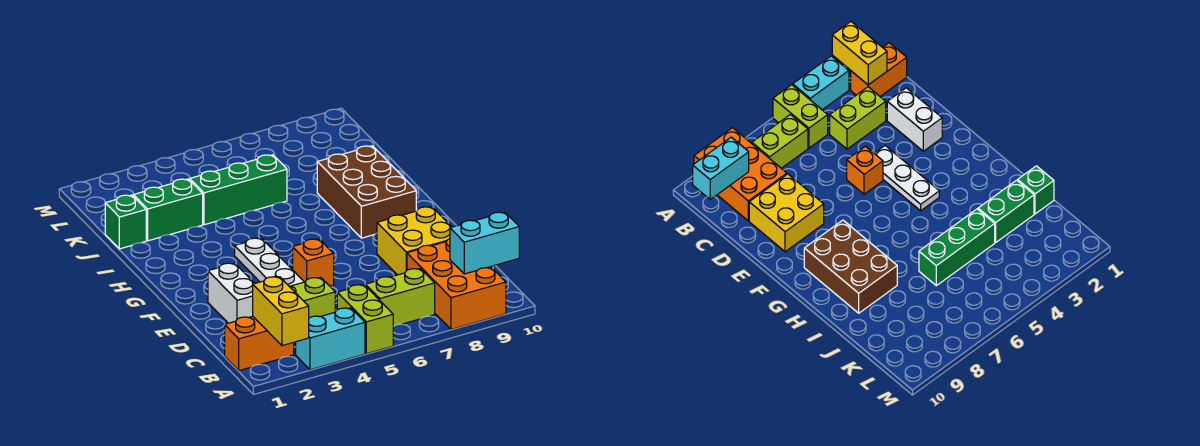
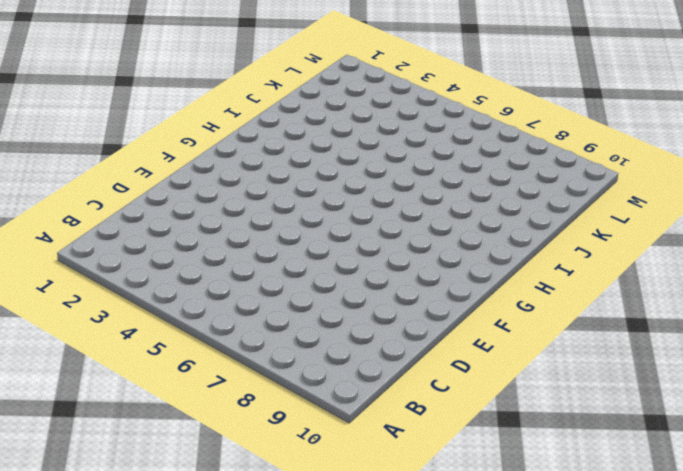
none -> cyan brick A3:A4 level 1
none -> lime brick A5:B5 level 1
none -> orange brick A8:C9 level 1

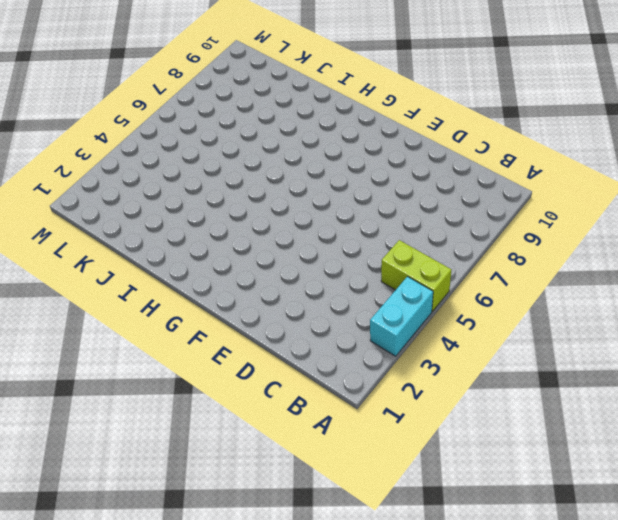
none -> orange brick A8:C9 level 1
none -> orange brick B1:B2 level 1
none -> lime brick B6:B7 level 1

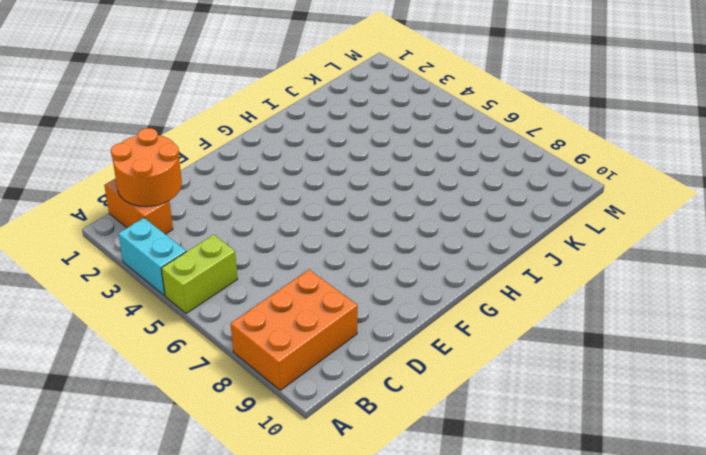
orange round brick B1:C2 level 2 -> yellow brick A2:B2 level 2
none -> lime brick B6:B7 level 1
none -> lime brick C3:C4 level 1
none -> white brick D2:E2 level 1

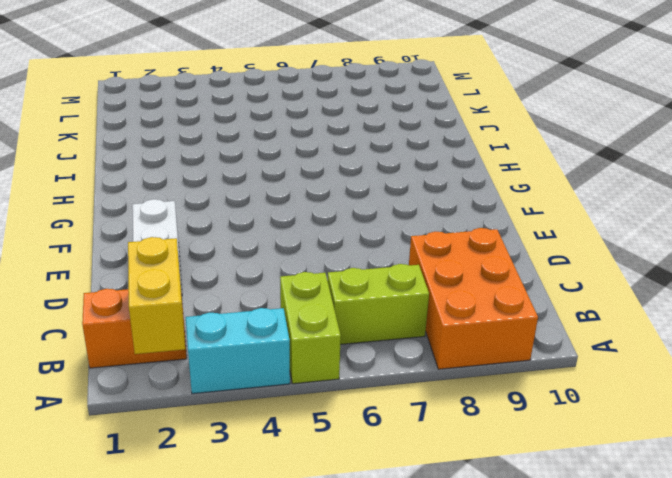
none -> lime brick C3:C4 level 1
none -> yellow brick D8:E9 level 1
none -> white plate E4:G4 level 1

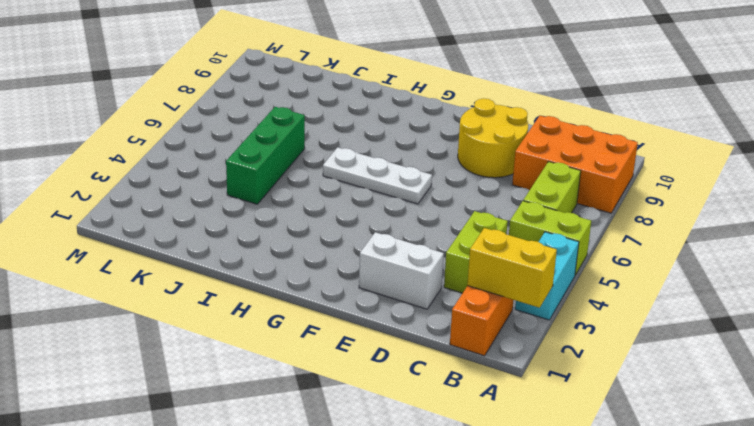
yellow round brick D8:E9 level 1 -> yellow brick D8:E9 level 1
white plate F6:H6 level 1 -> white plate E4:G4 level 1
none -> orange brick E5 level 1
none -> brown brick G8:I9 level 1
none -> green brick J1 level 1

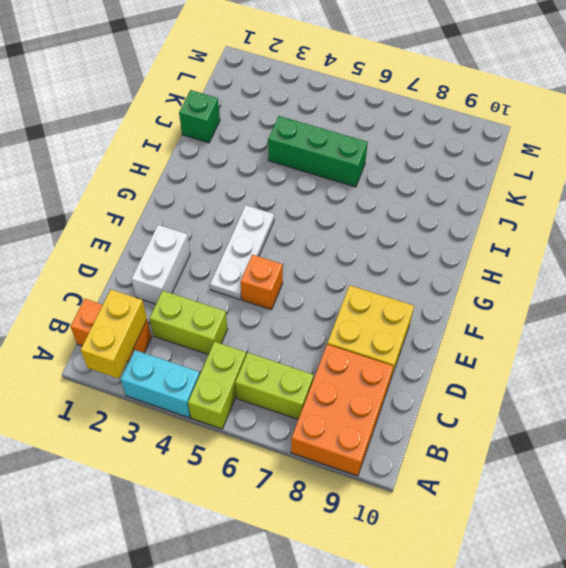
none -> brown brick G8:I9 level 1
none -> green brick J2:J3 level 1
none -> cyan brick B9:B10 level 2

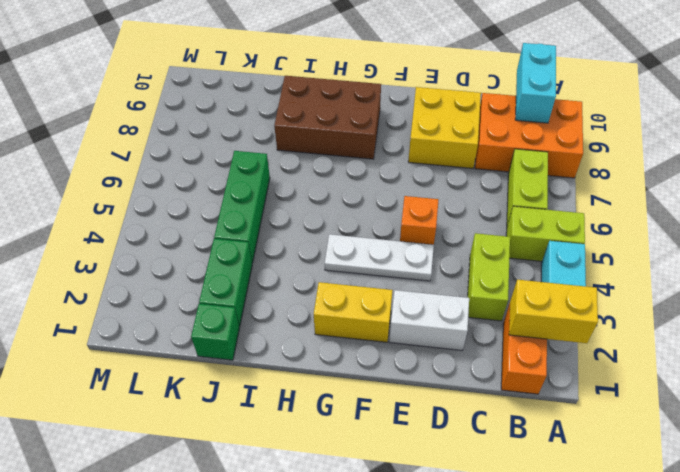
yellow brick F2:G2 level 1 -> none

